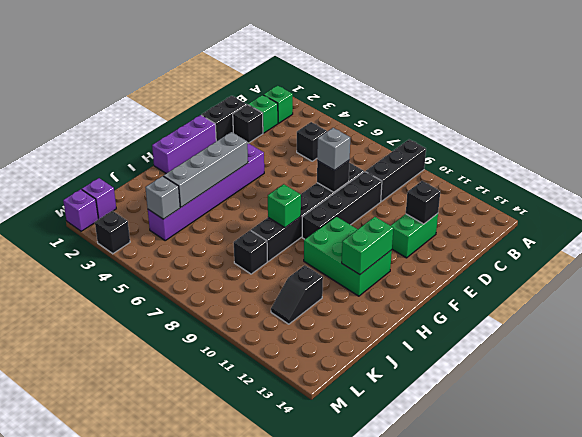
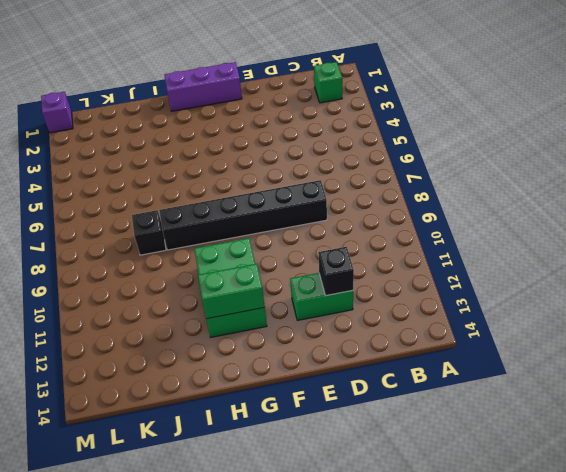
none -> black brick A9:C9 level 1
none -> green brick C2 level 1
none -> black brick C5 level 1

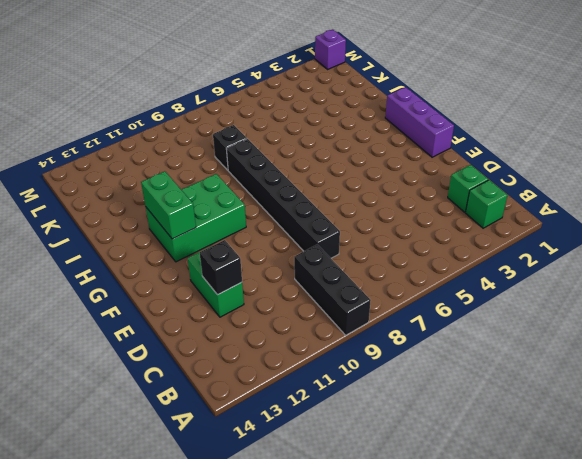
none -> black brick C5 level 1
none -> black brick D1:E1 level 1
none -> black brick D2 level 1

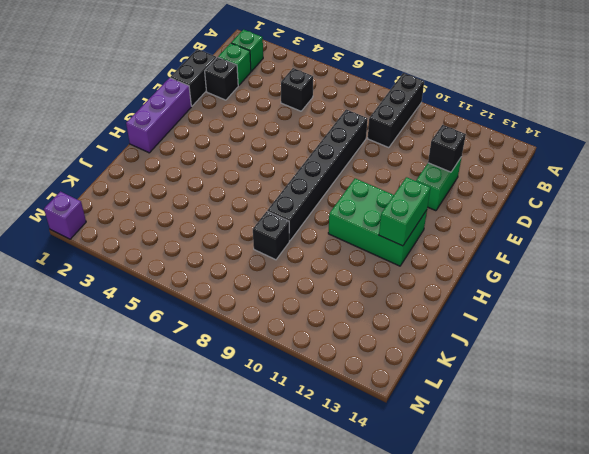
none -> black brick D9:G9 level 1
none -> purple brick F4:K4 level 1
none -> black slope J11:K11 level 1 top J

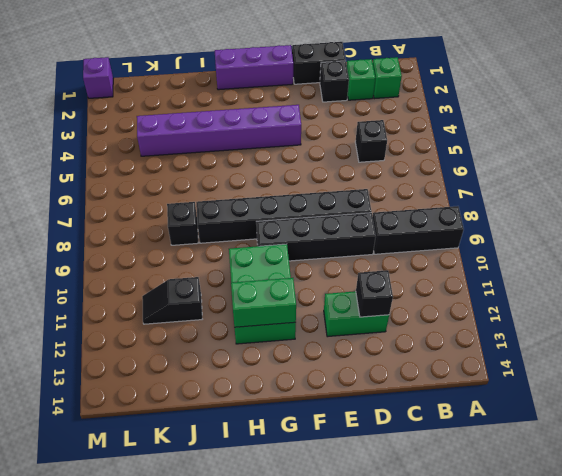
none -> purple brick L1 level 1
none -> black brick M3 level 1
none -> black brick E8 level 2

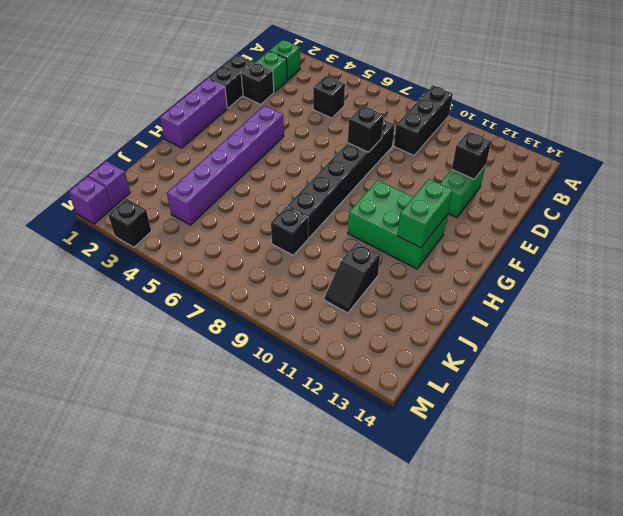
none -> black brick D9:G9 level 1
none -> grey brick G4:J4 level 2
none -> green brick H8 level 2

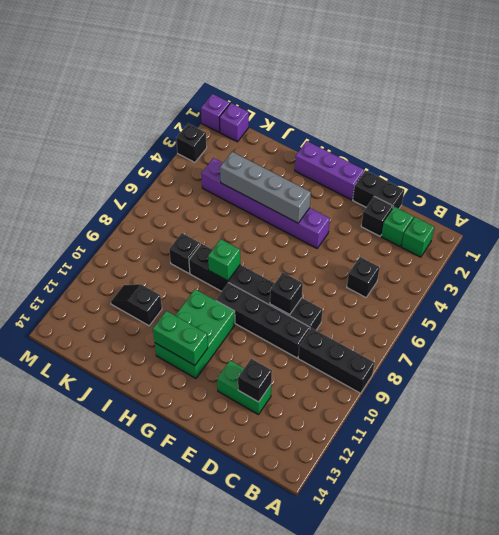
none -> grey brick K4 level 2
none -> grey brick E8 level 3

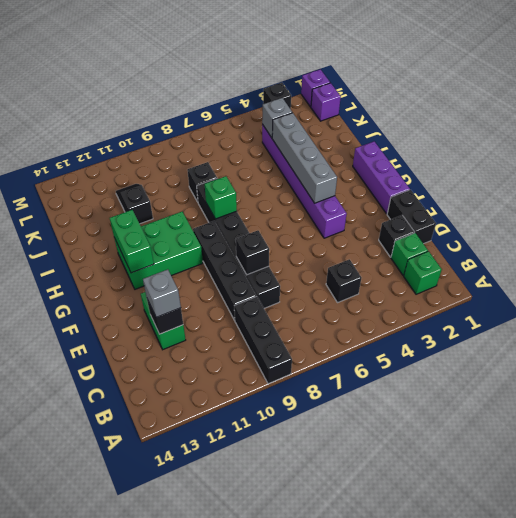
grey brick D12 level 3 -> grey brick E8 level 3

